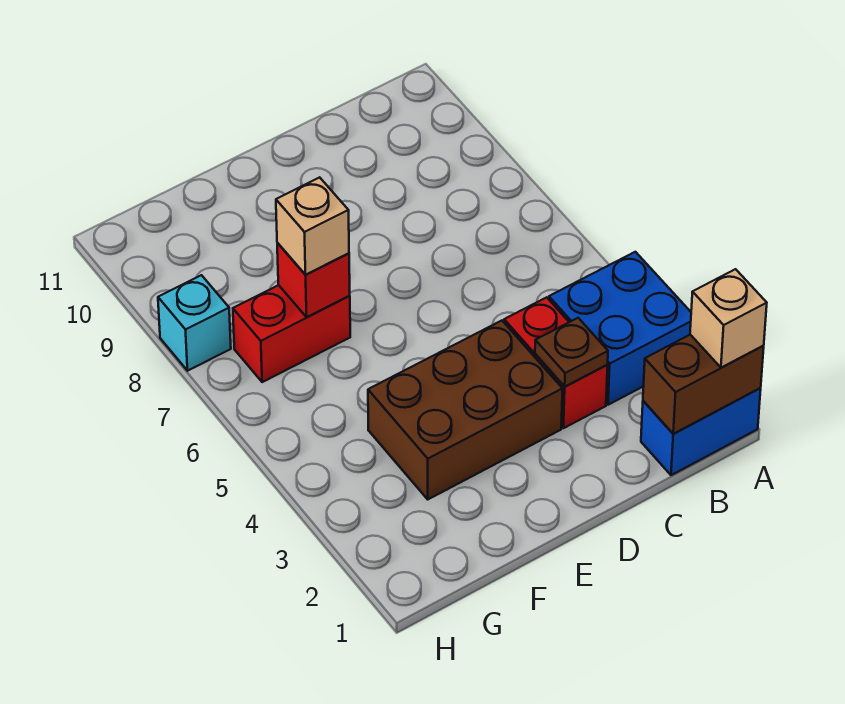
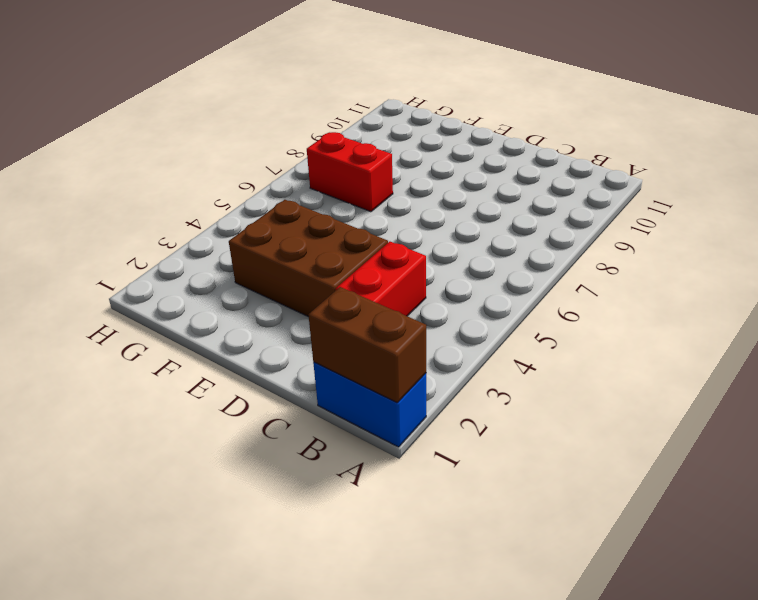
none -> blue brick A3:B4 level 1
none -> cyan brick H8 level 1

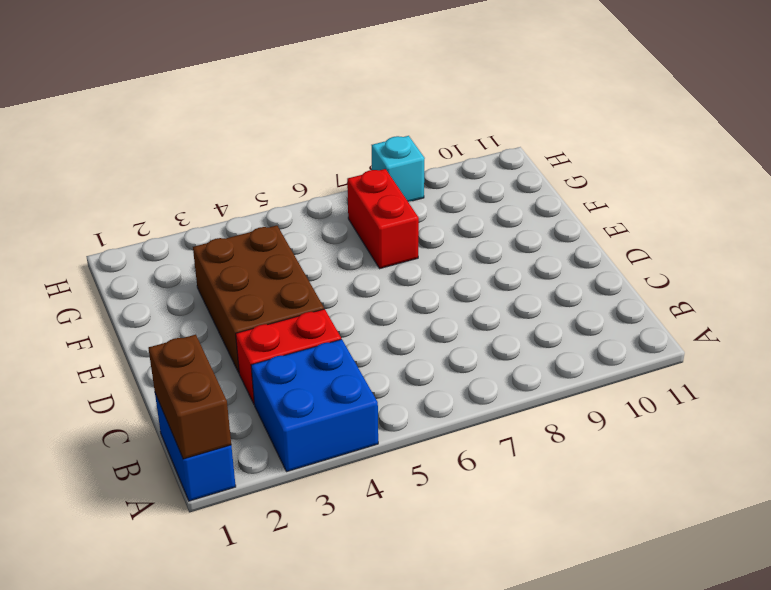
none -> brown plate C3 level 2
none -> red brick F7 level 2

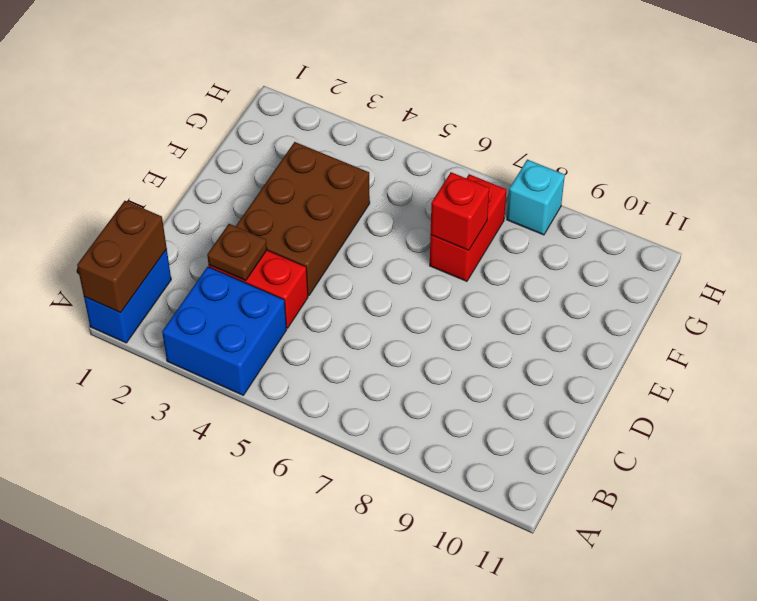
none -> tan brick A1 level 3
none -> tan brick F7 level 3

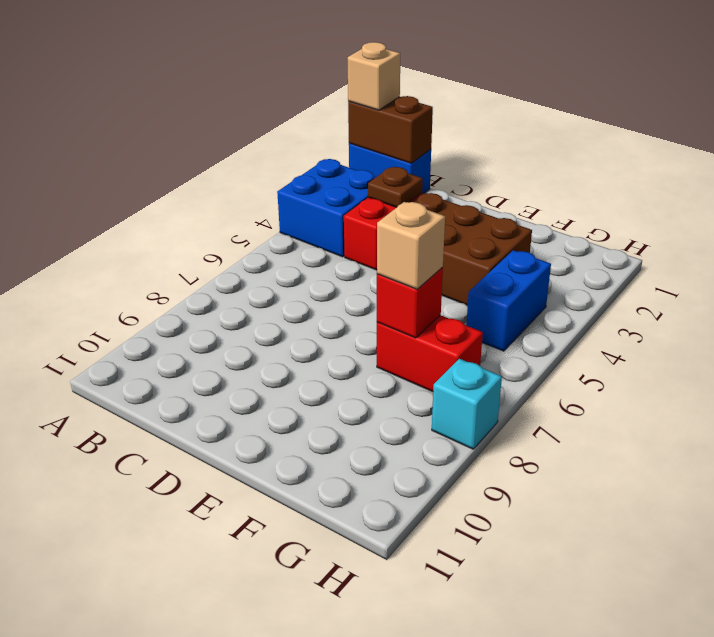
blue brick G4:G5 level 1 -> none

